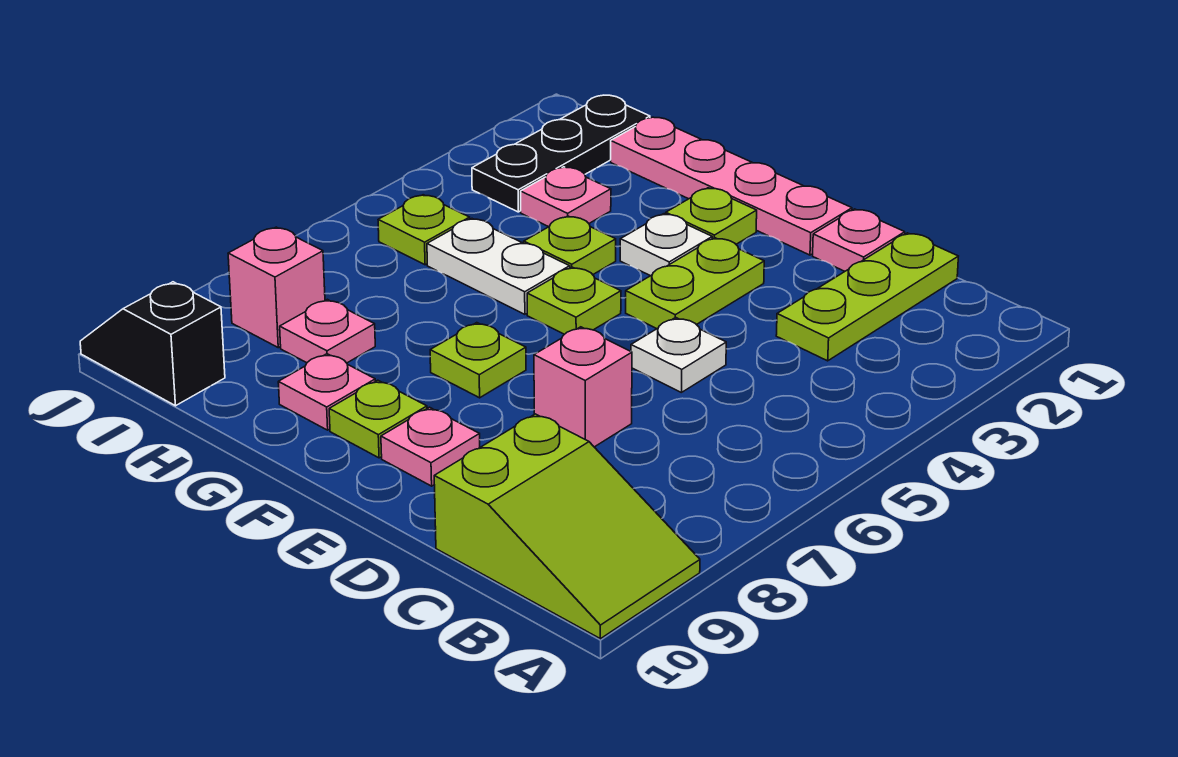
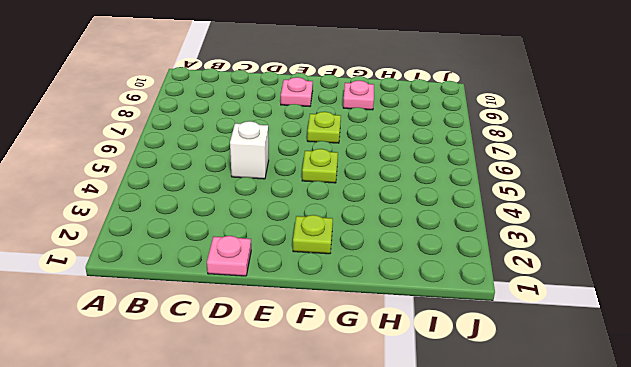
white brick D5 level 1 -> white plate D5 level 1
none -> lime slope A9:C10 level 1 top C
none -> lime plate C1:C3 level 1
none -> pink brick D7 level 1

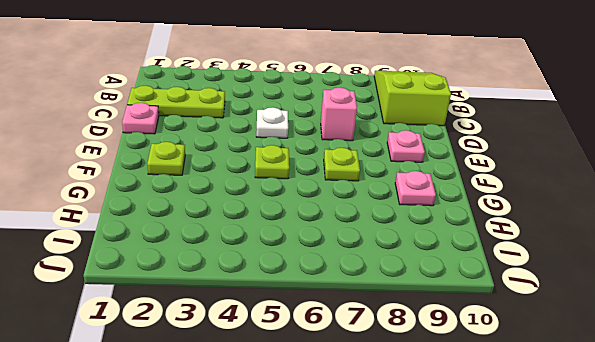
none -> pink plate E1:H1 level 1
none -> lime plate E3:E4 level 1
none -> white plate F3 level 1

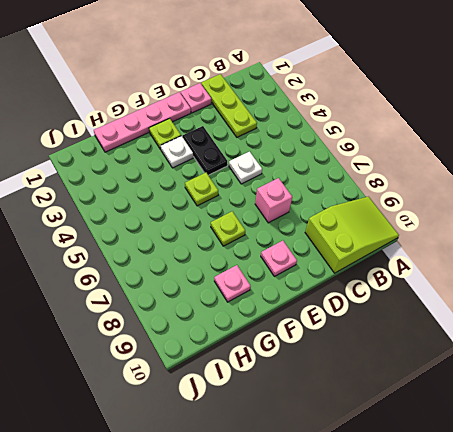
black plate E3:E4 level 1 -> lime plate E3:E4 level 1
none -> lime plate F9 level 1
none -> lime plate G4 level 1
none -> white plate G5:H5 level 1

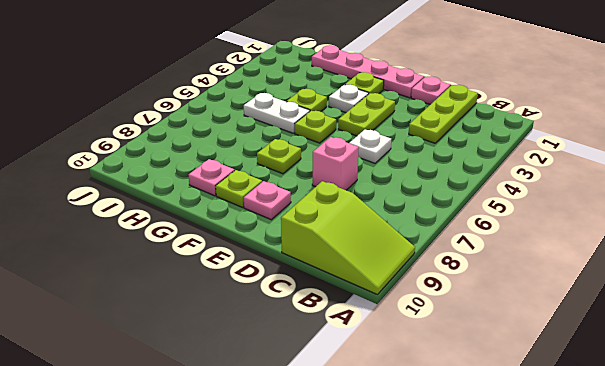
none -> pink plate H3 level 1
none -> pink plate H8 level 1
none -> black plate I1:I3 level 1

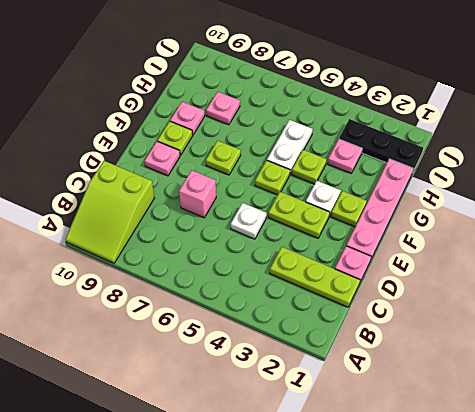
none -> lime plate I5 level 1
none -> pink brick I8 level 1
none -> black slope I10:J10 level 1 top I

